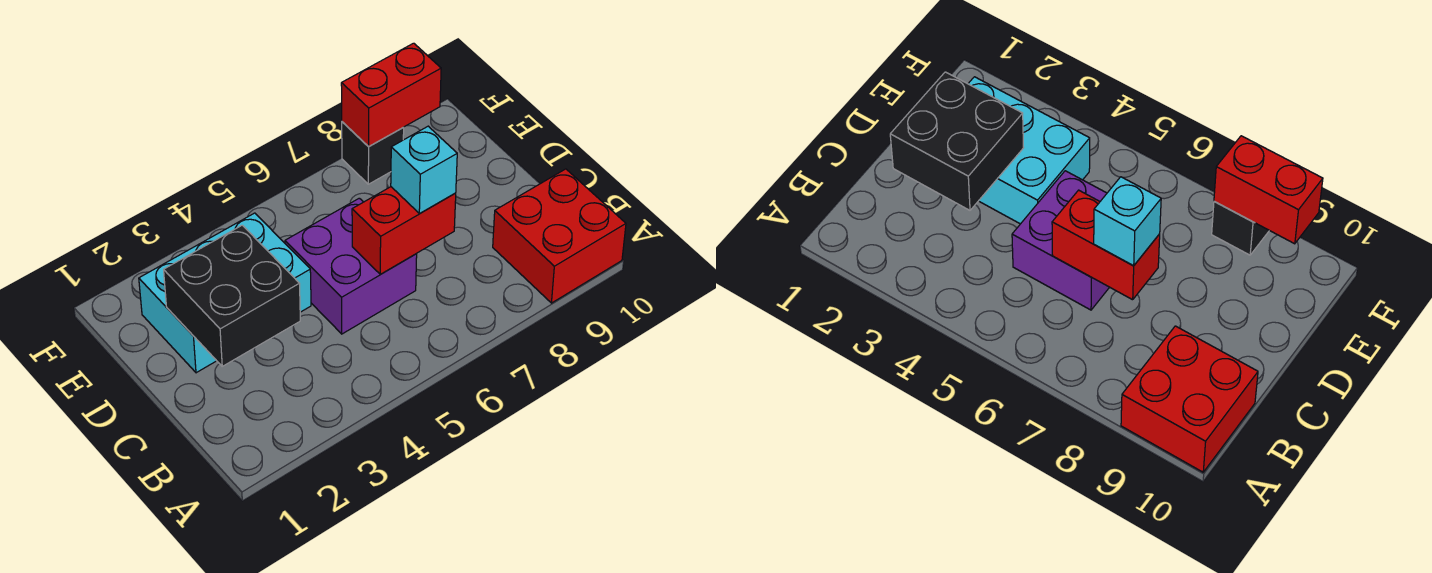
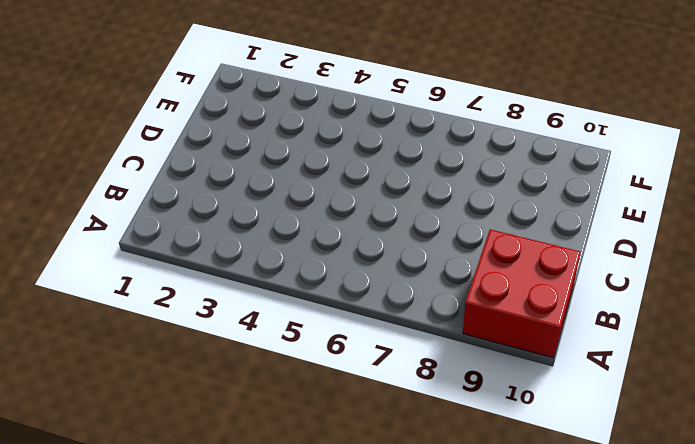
none -> purple brick C5:D6 level 1
none -> cyan brick D2:E4 level 1

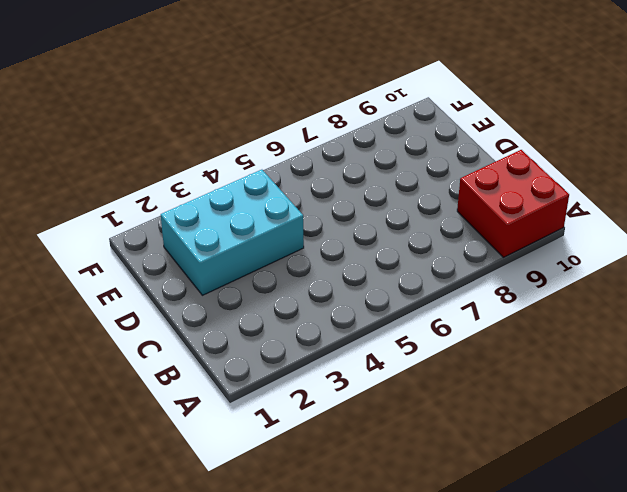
none -> purple brick C5:D6 level 1
none -> black brick F8 level 1

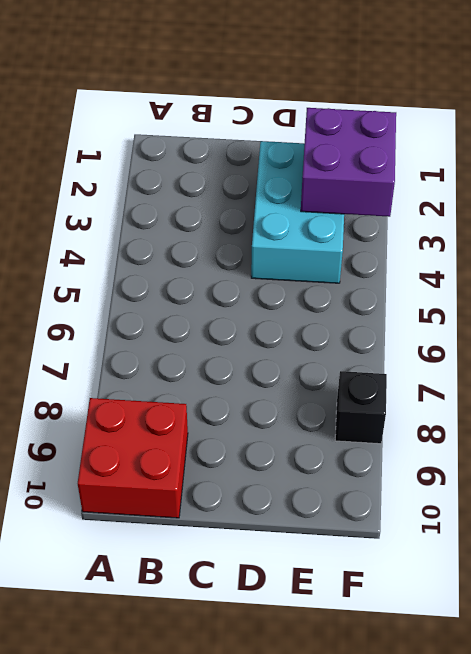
purple brick E2:F3 level 2 -> purple brick C5:D6 level 1
none -> black brick C2:D3 level 2
none -> red brick C6:C7 level 2

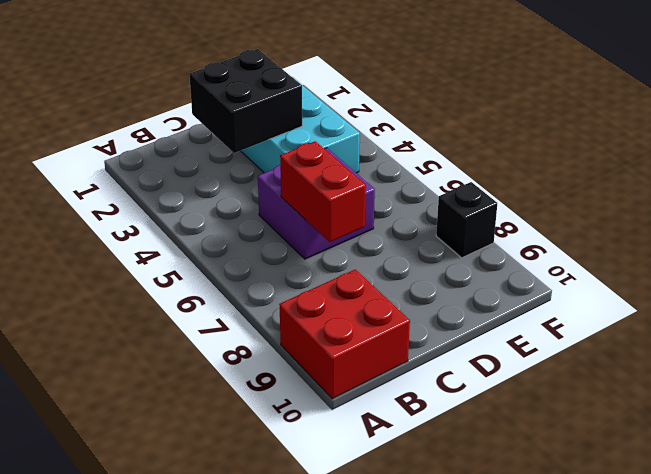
none -> red brick F8:F9 level 2
none -> cyan brick C7 level 3

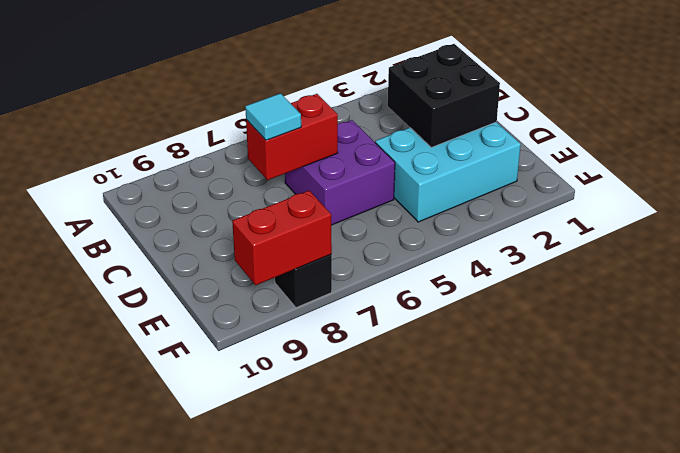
cyan tile C7 level 3 -> cyan brick C7 level 3
none -> red brick A9:B10 level 1

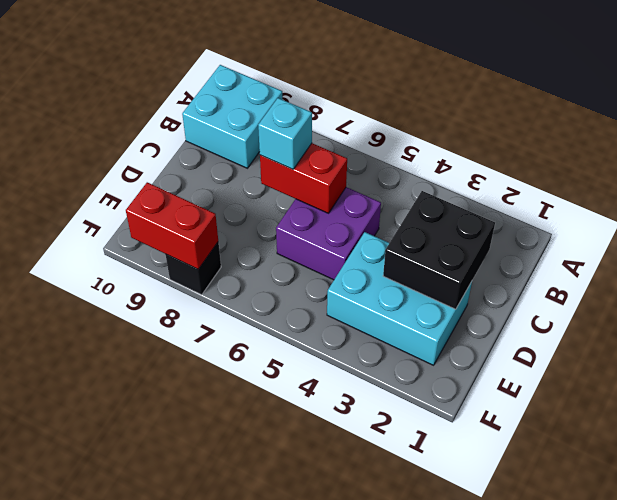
cyan brick A9:B10 level 1 -> red brick A9:B10 level 1

